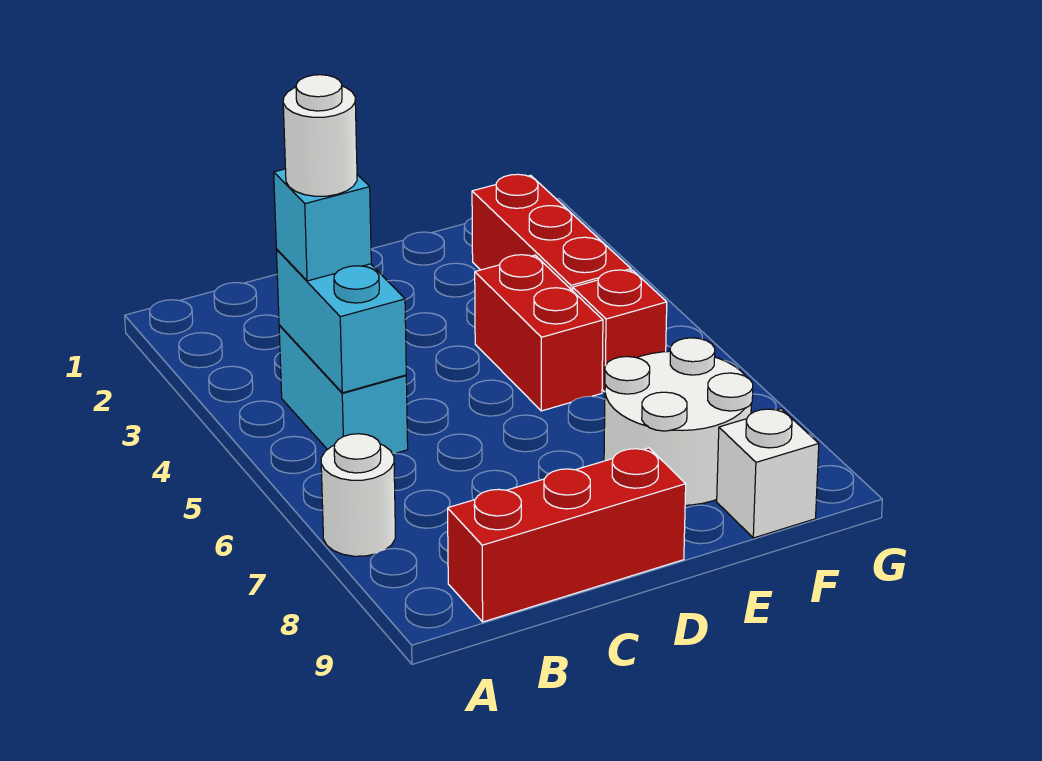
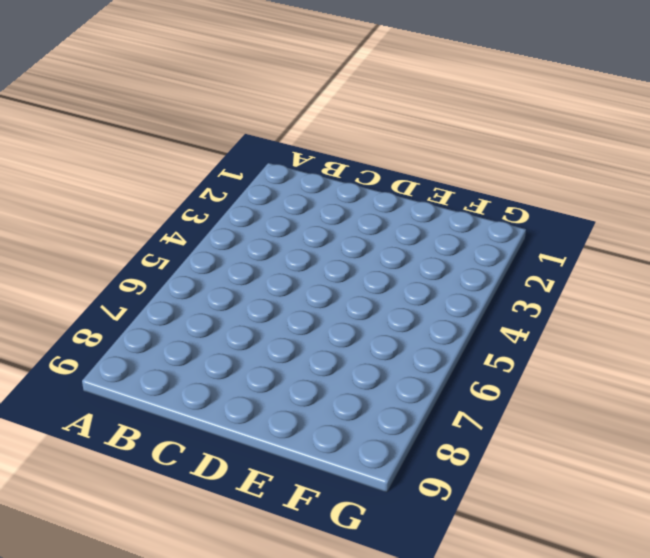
none -> white round brick A7 level 1
none -> cyan brick B4:B5 level 1

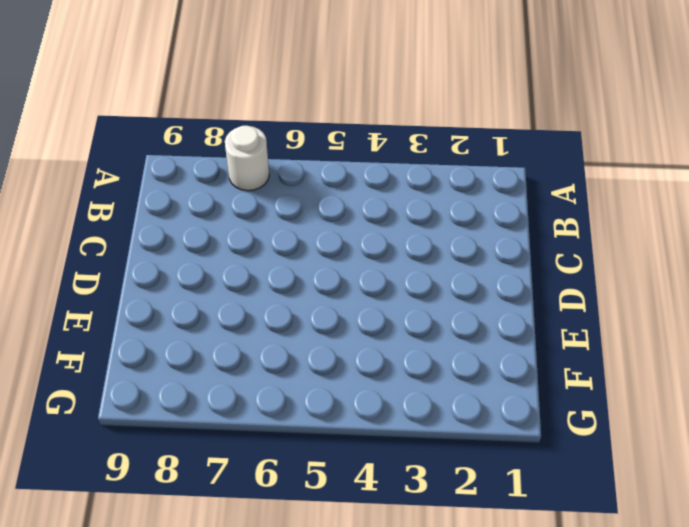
none -> cyan brick B4:B5 level 1
none -> red brick B9:D9 level 1

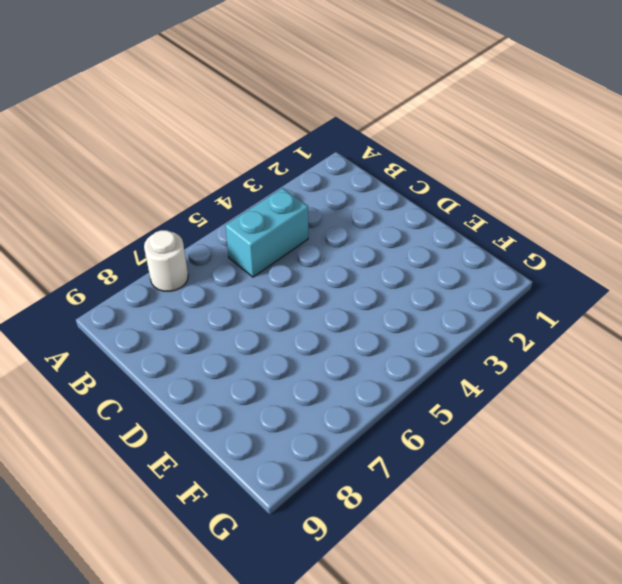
none -> red brick B9:D9 level 1
none -> red brick E4:E5 level 1

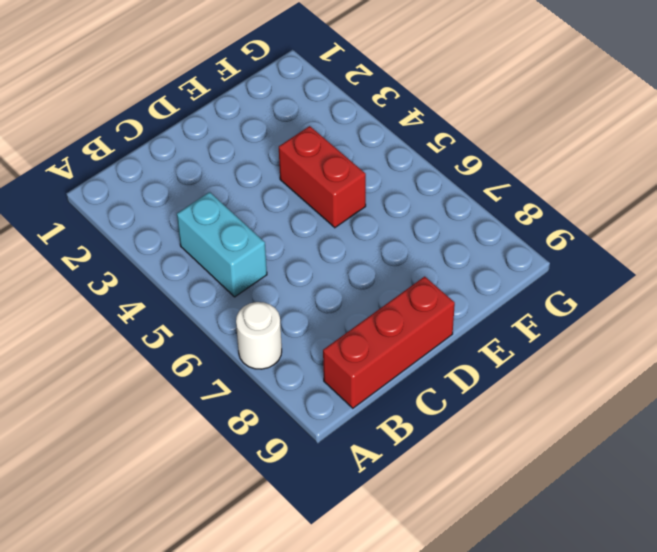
none -> white round brick E7:F8 level 1
none -> red brick F2:F4 level 1

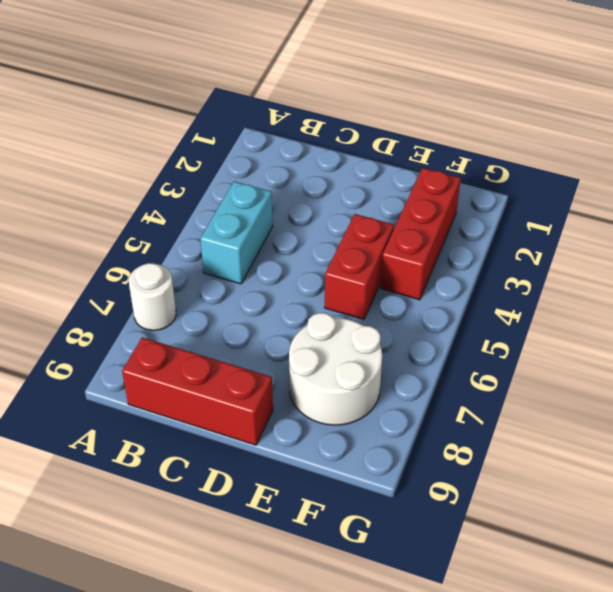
none -> red brick F5 level 1
none -> white brick F9 level 1

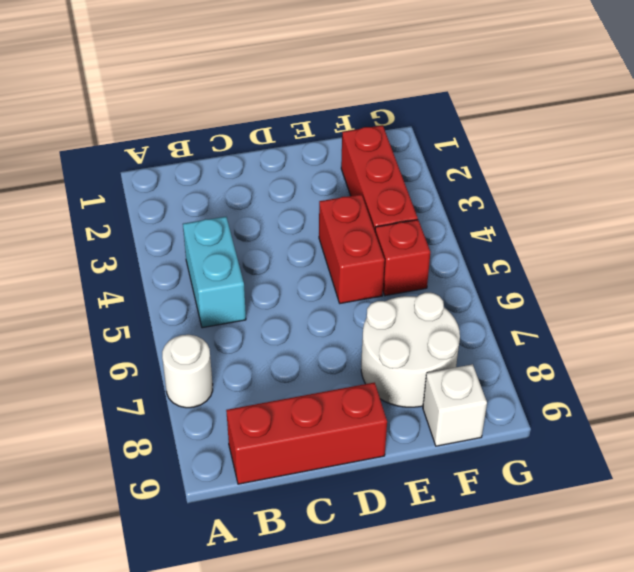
none -> cyan brick B4:B5 level 2
none -> cyan brick B4 level 3

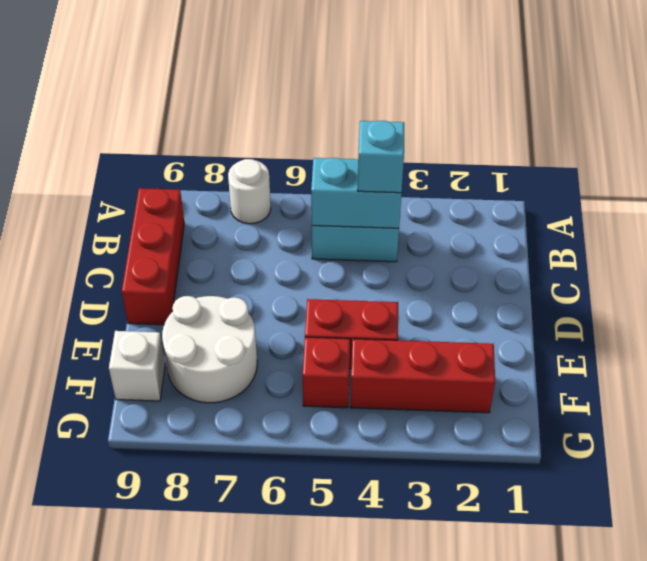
none -> white round brick B4 level 4

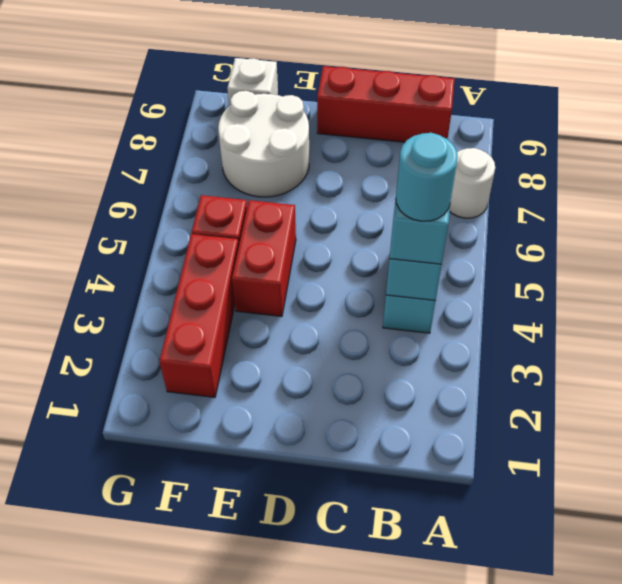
cyan round brick B4 level 4 -> white round brick B4 level 4

